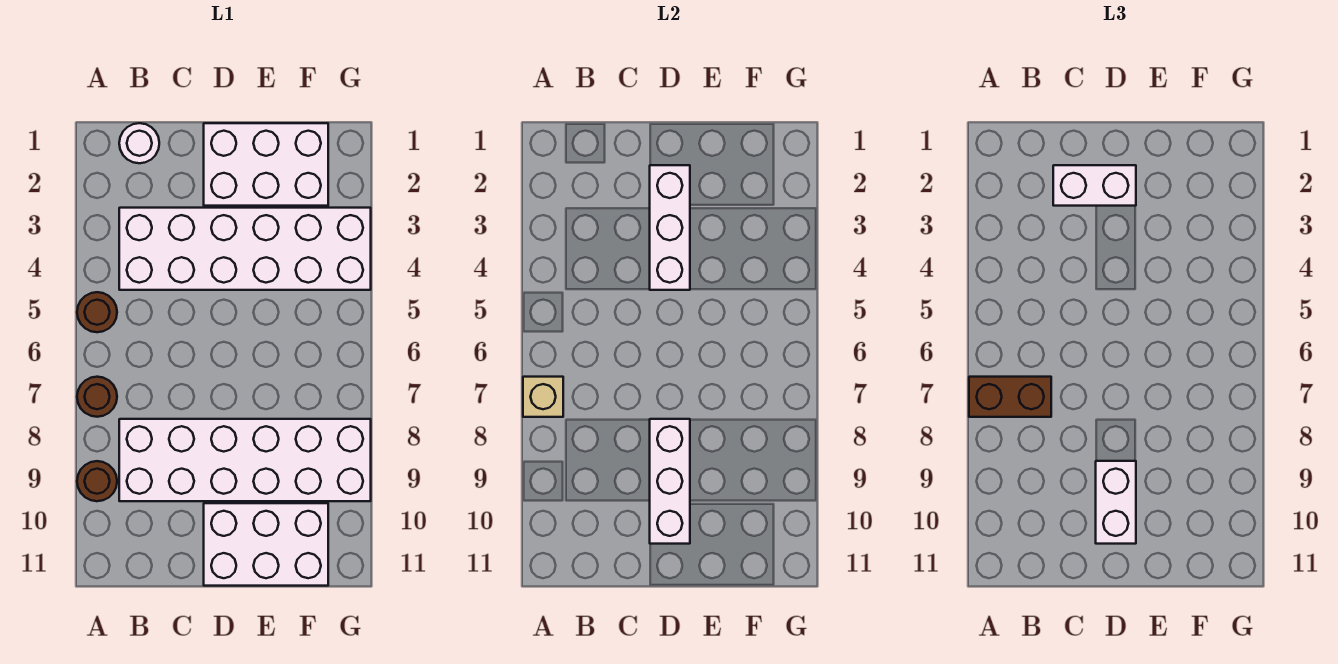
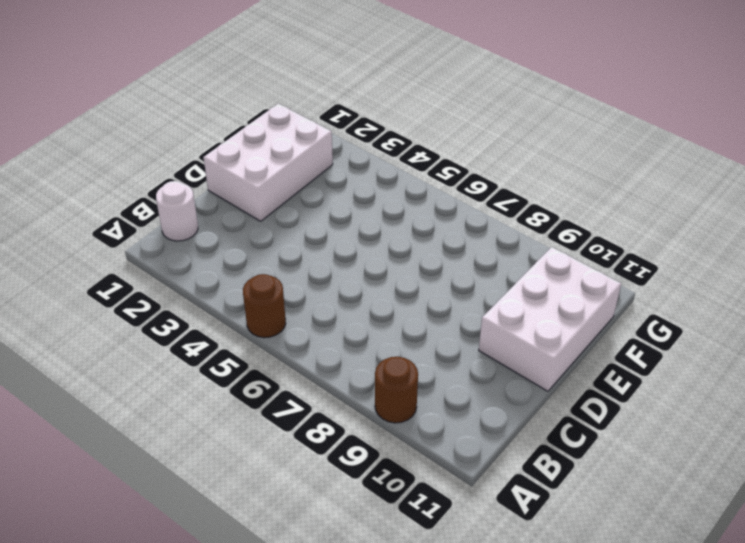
none -> brown round brick A7 level 1
none -> white brick B3:G4 level 1
none -> white brick B8:G9 level 1

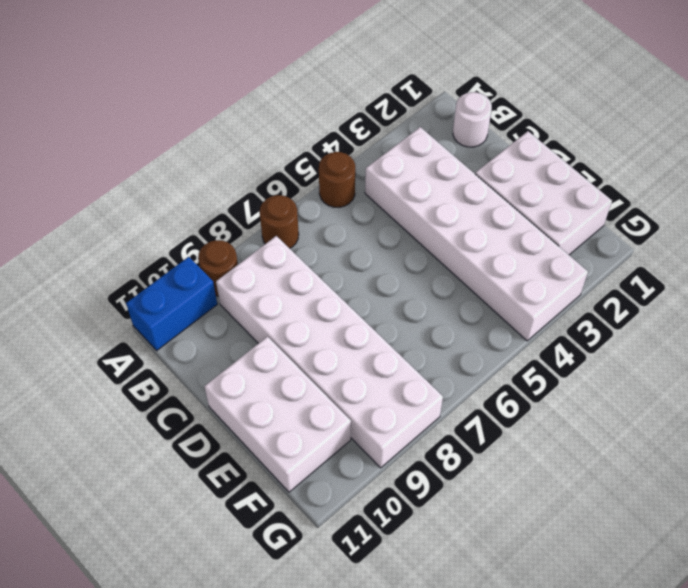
blue brick A10:A11 level 1 -> none
none -> tan brick A7 level 2
none -> white brick D2:D4 level 2
none -> white brick D8:D10 level 2

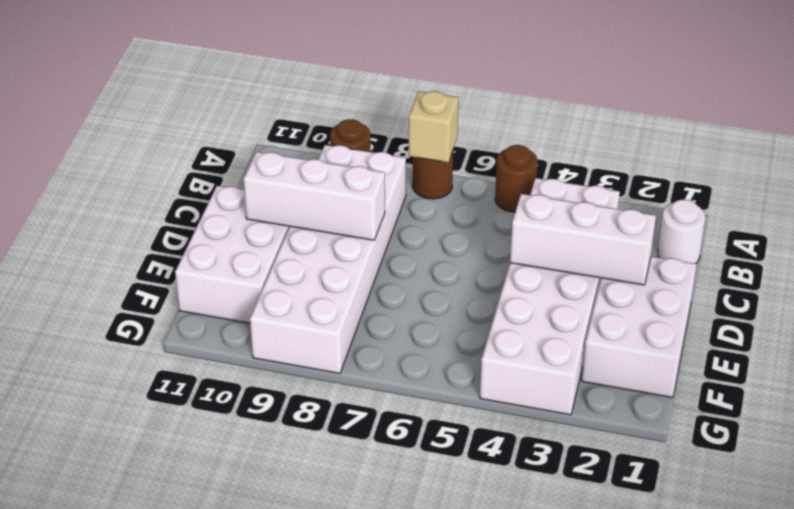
none -> brown brick A7:B7 level 3
none -> white brick C2:D2 level 3
none -> white brick D9:D10 level 3

